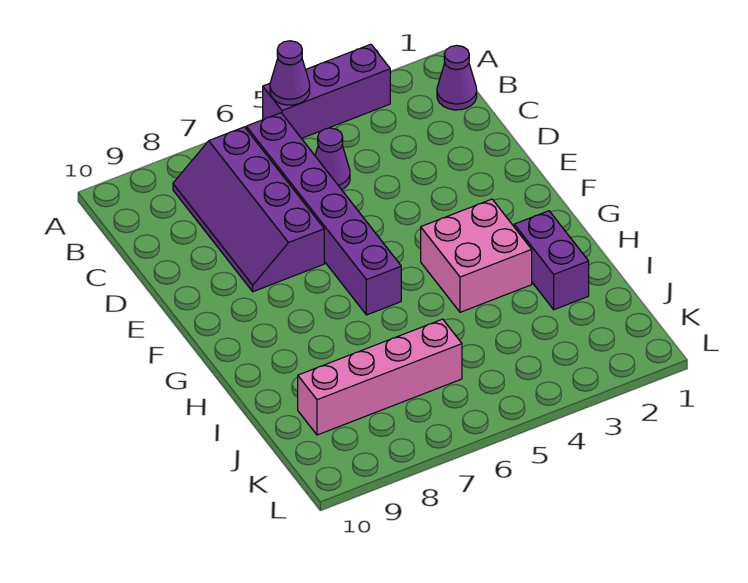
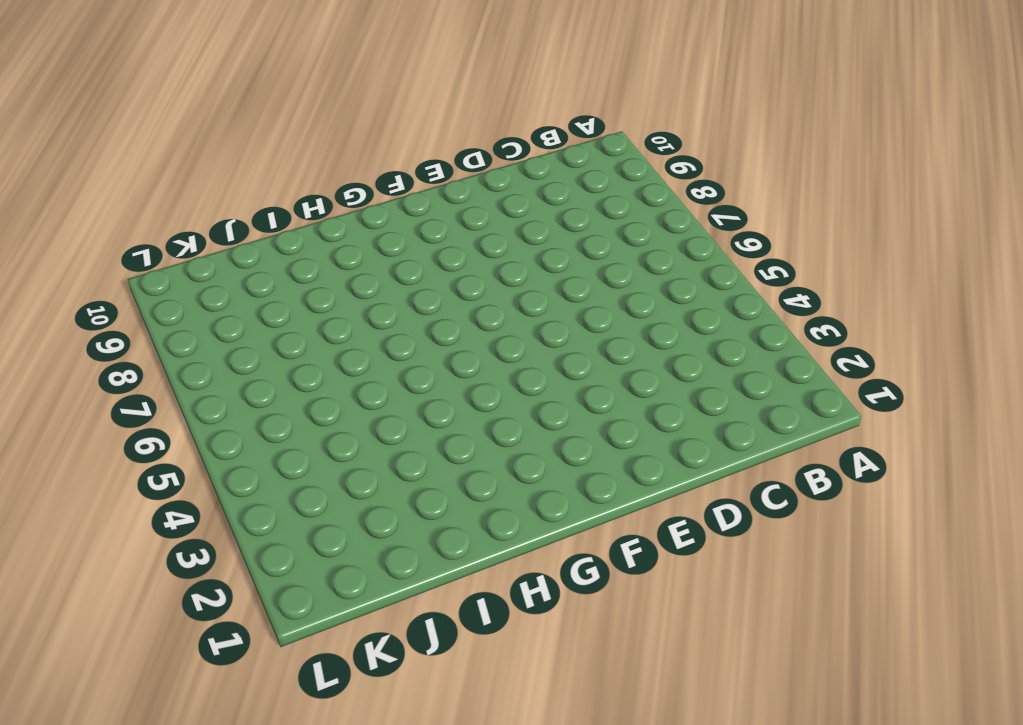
none -> purple brick A3:A5 level 1
none -> purple cone B1 level 1

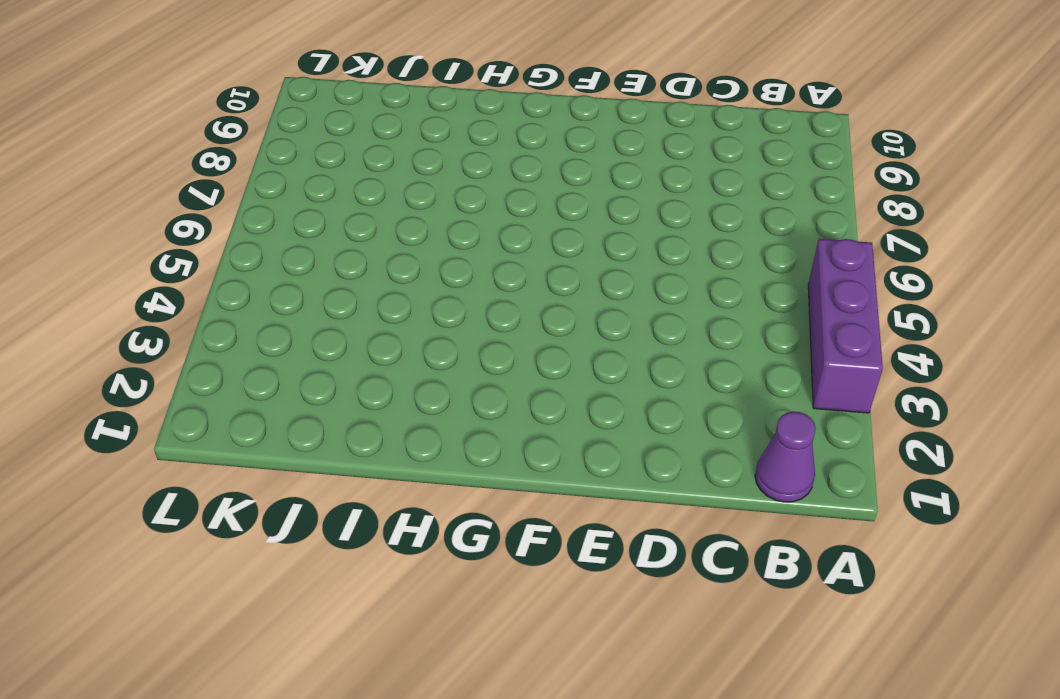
none -> purple brick B6:G6 level 1
none -> purple slope B7:E8 level 1 top 7

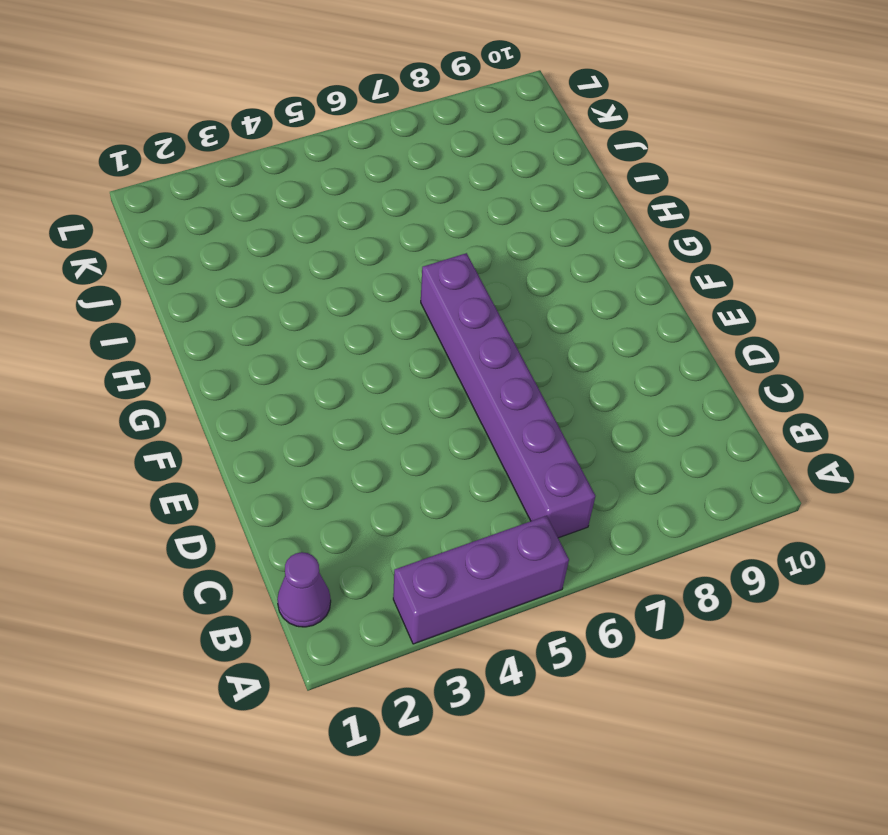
none -> purple slope B7:E8 level 1 top 7
none -> purple cone C5 level 1

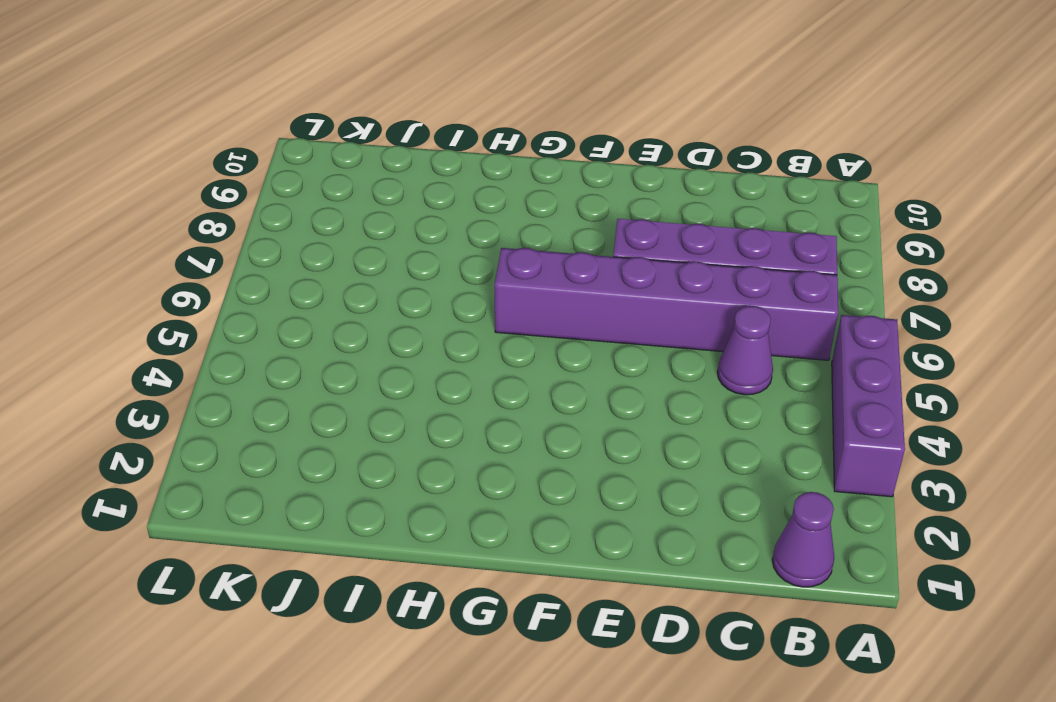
none -> pink brick G3:H4 level 1
none -> purple brick H2:I2 level 1

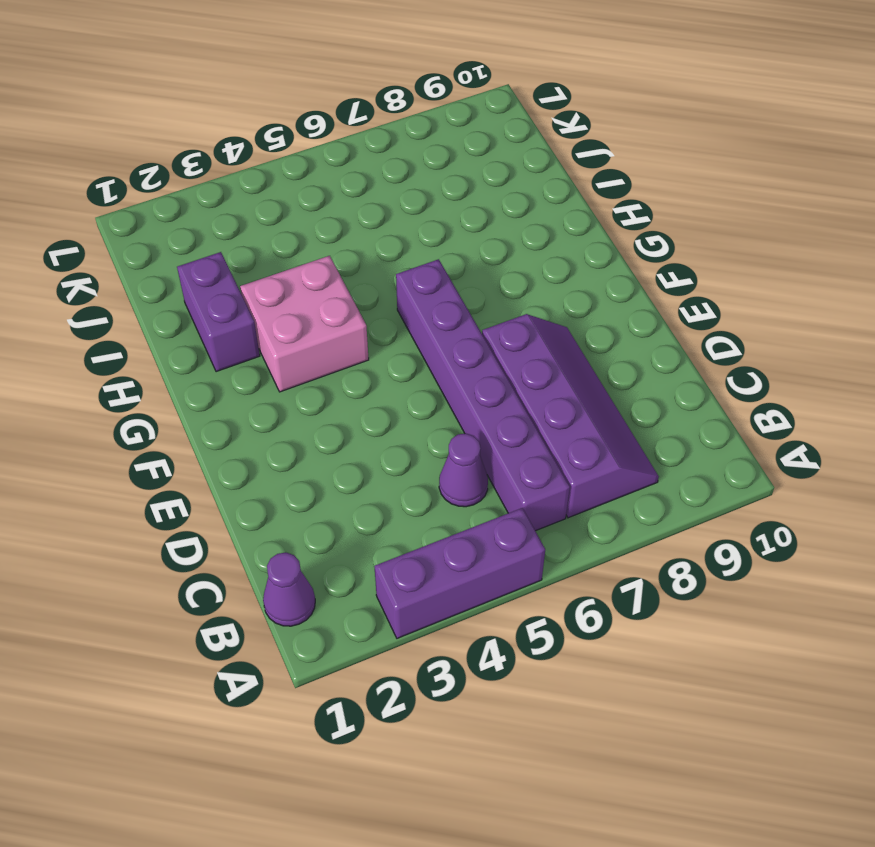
none -> pink brick J6:J9 level 1
none -> purple cone A5 level 2

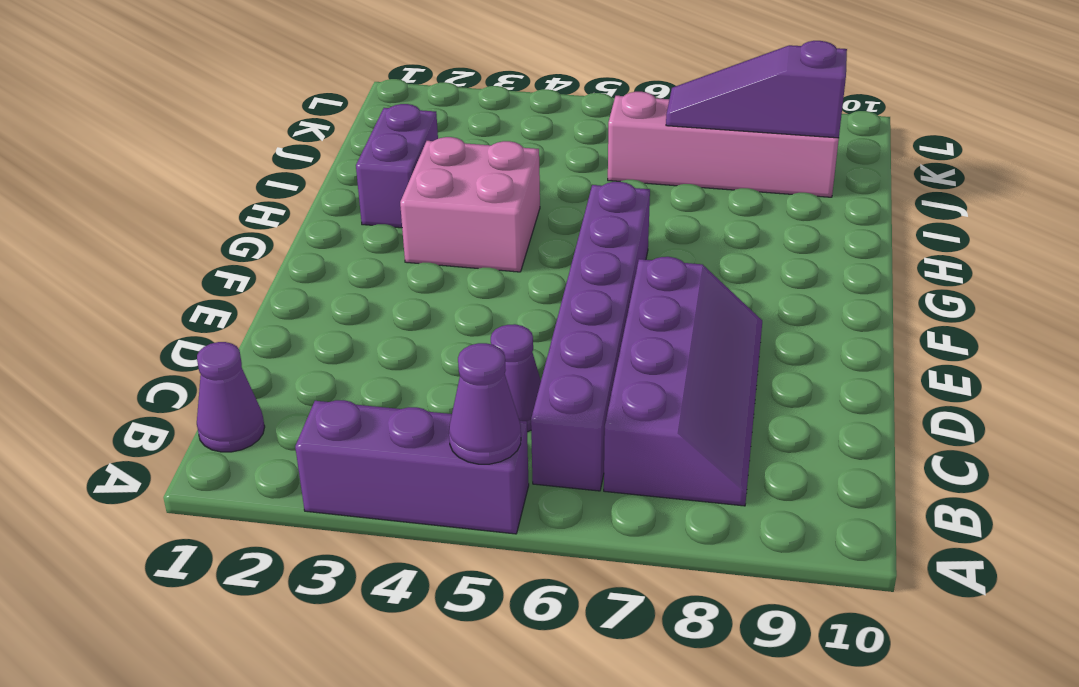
purple slope J7:J9 level 2 top 9 -> none

